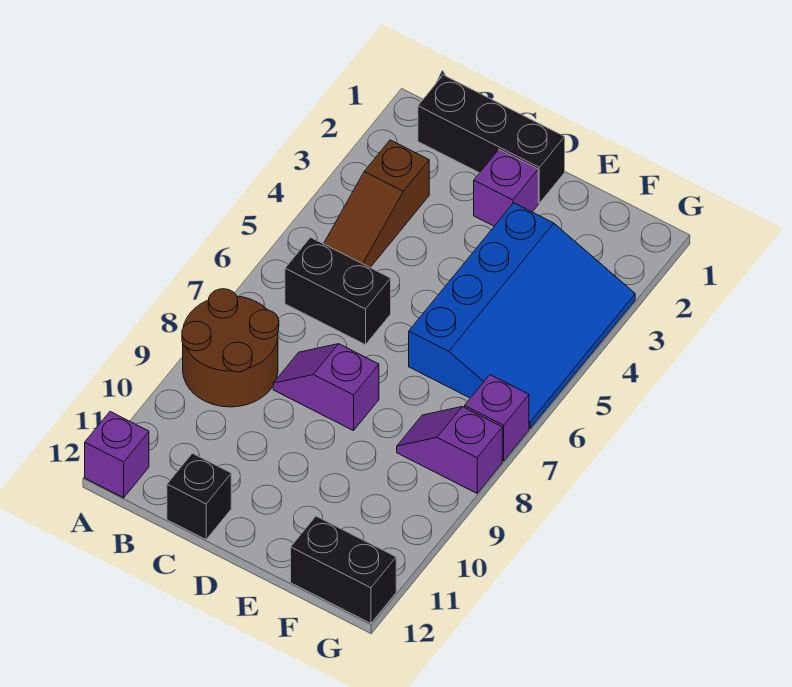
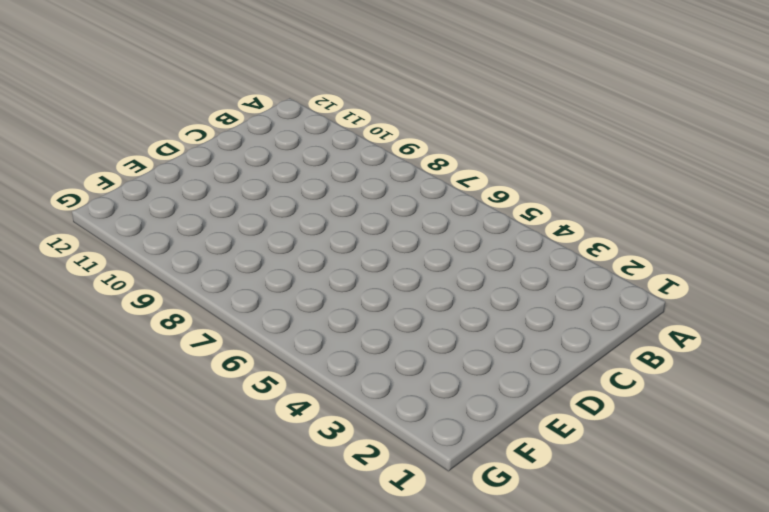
none -> brown round brick A8:B9 level 1
none -> purple brick A12 level 1
none -> black brick B1:D1 level 1

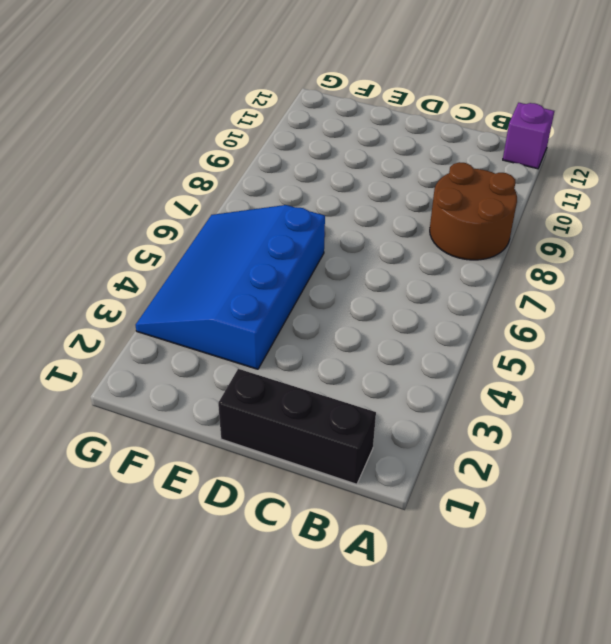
none -> brown slope B3:B5 level 1 top 3
none -> black brick B6:C6 level 1
none -> purple slope C8:D8 level 1 top D

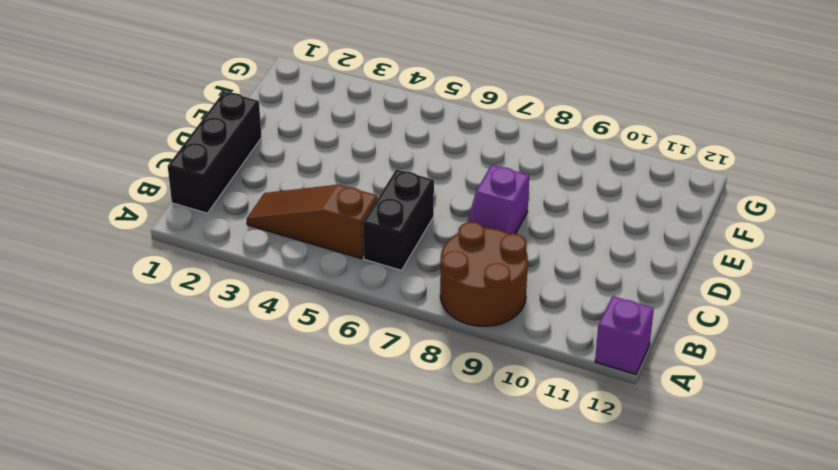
brown slope B3:B5 level 1 top 5 -> brown slope B3:B5 level 1 top 3
none -> black brick C12 level 1
none -> purple brick D2 level 1
none -> blue slope E3:G6 level 1 top E

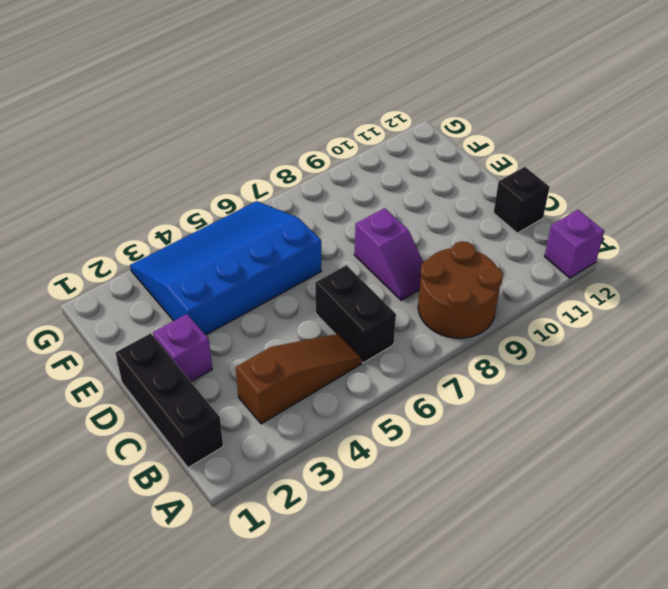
none -> purple slope F8:G8 level 1 top G
none -> black brick F12:G12 level 1
none -> purple brick G7 level 1

